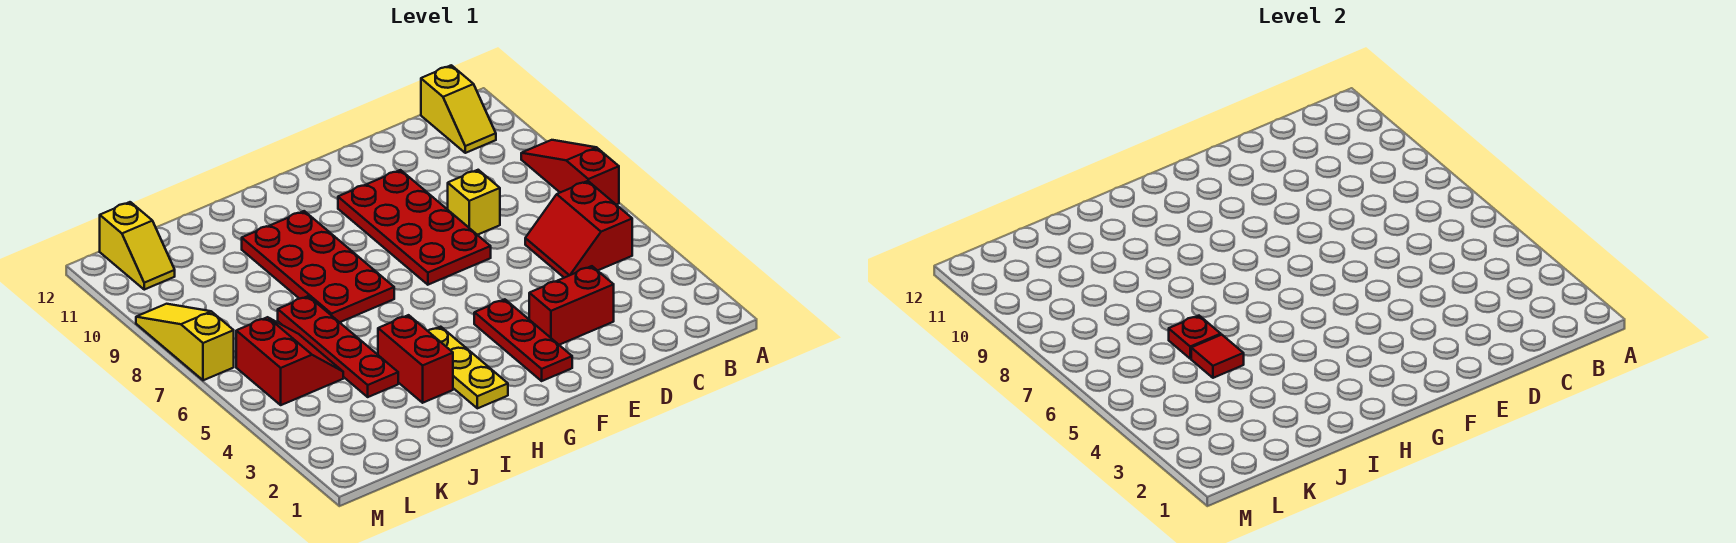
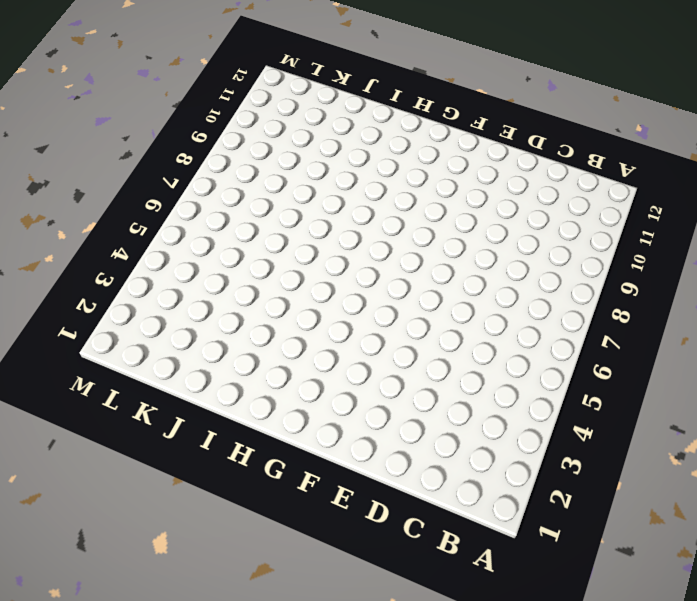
none -> red slope A7:A9 level 1 top 7
none -> red slope B5:C6 level 1 top B
none -> yellow slope B11:B12 level 1 top 12

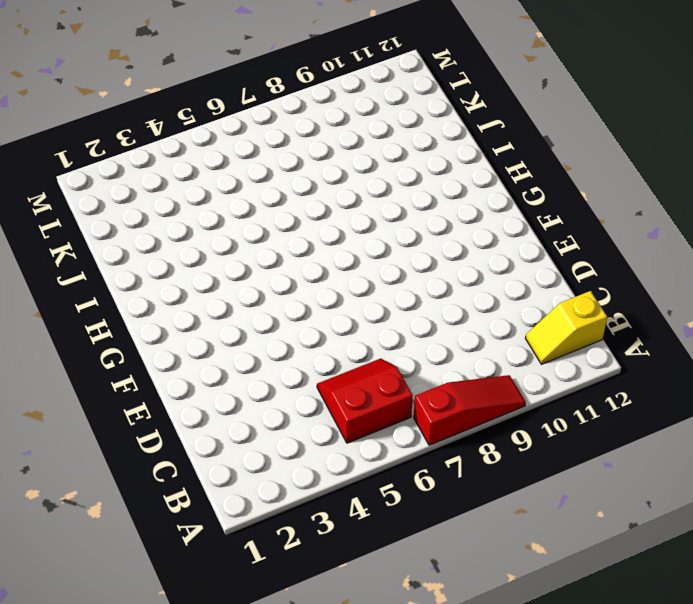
none -> red brick D3:E3 level 1
none -> yellow brick D8 level 1
none -> red plate E7:F10 level 1

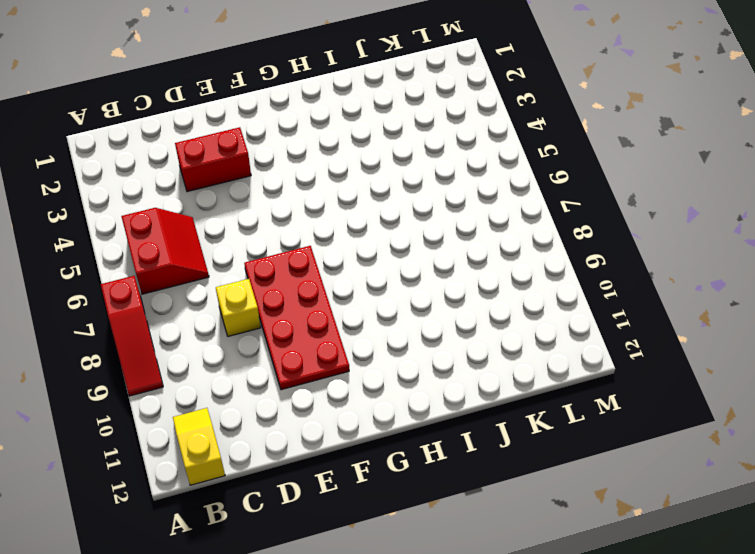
none -> red plate F2:F4 level 1
none -> yellow plate H2:H4 level 1
none -> red plate H7:I10 level 1

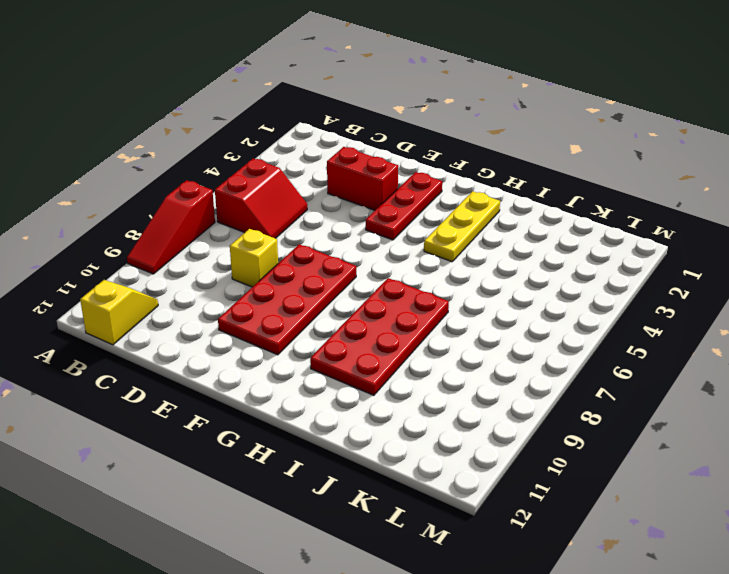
none -> red brick I3:I4 level 1
none -> red plate J4:J7 level 1
none -> red slope K5:L6 level 1 top L

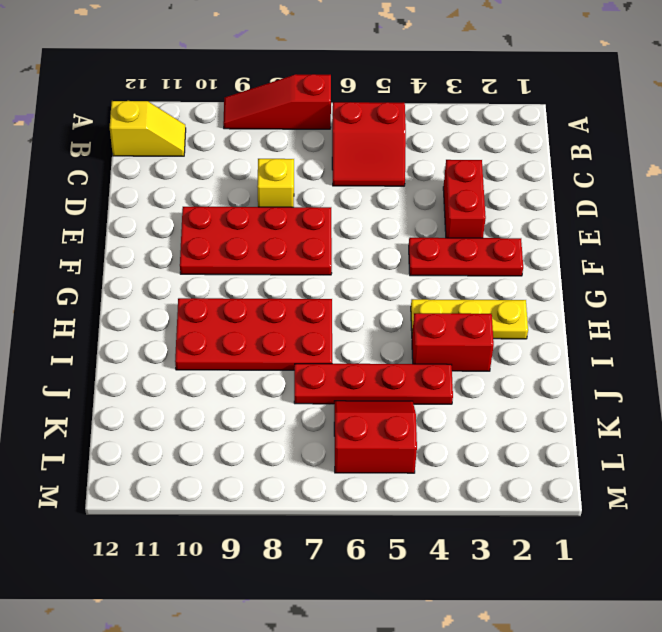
none -> yellow slope L11:L12 level 1 top 12
none -> yellow slope M7:M9 level 1 top 7
none -> red tile J5 level 2

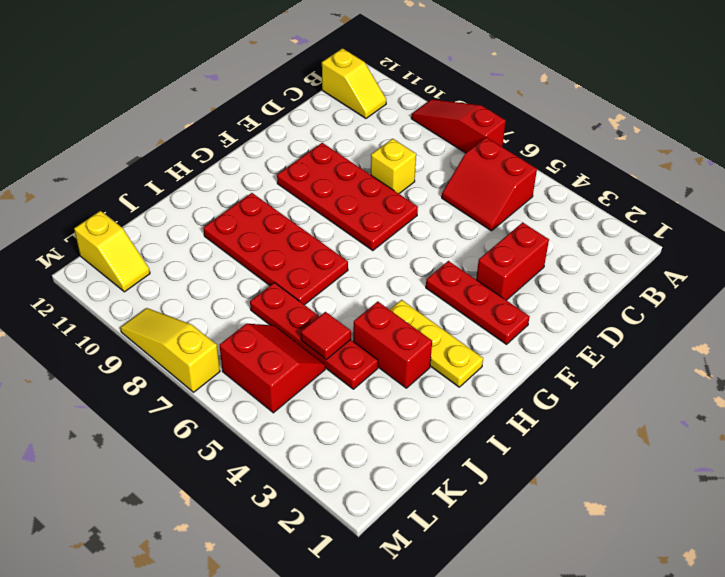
none -> red plate J6 level 2

